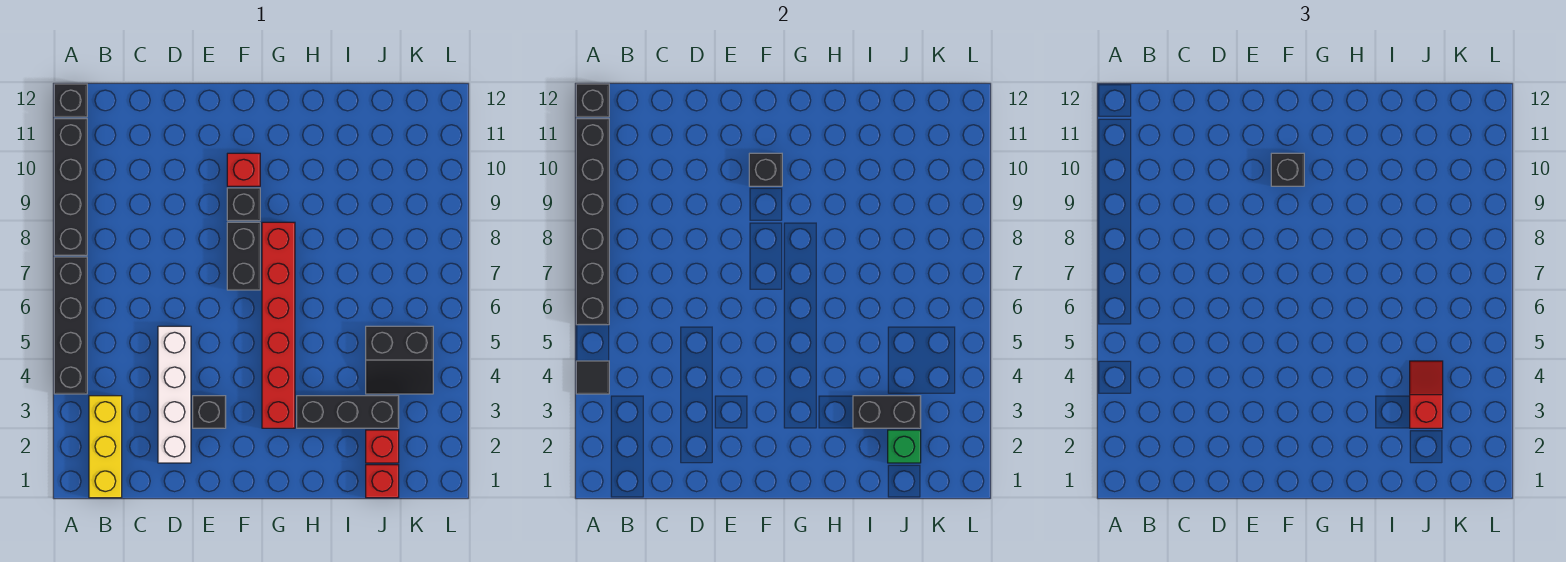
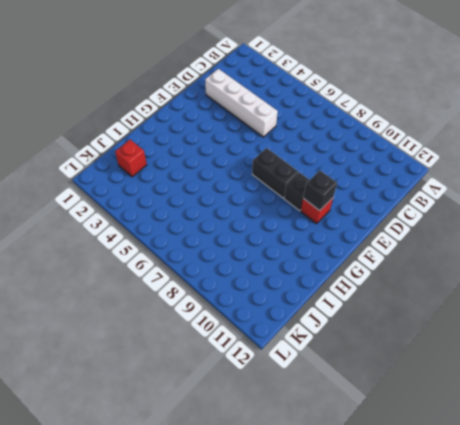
none -> black brick A4:A7 level 1
none -> black brick A8:A11 level 1
none -> black brick A12 level 1

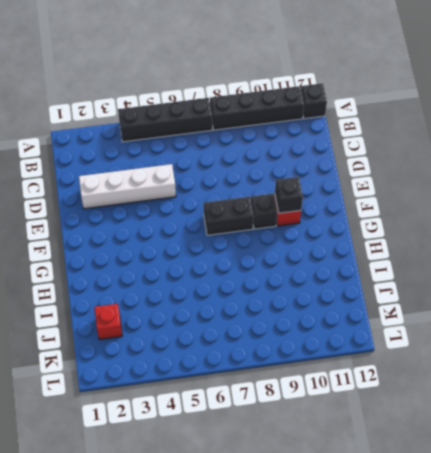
none -> yellow brick B1:B3 level 1
none -> black brick E3 level 1
none -> red brick G3:G8 level 1

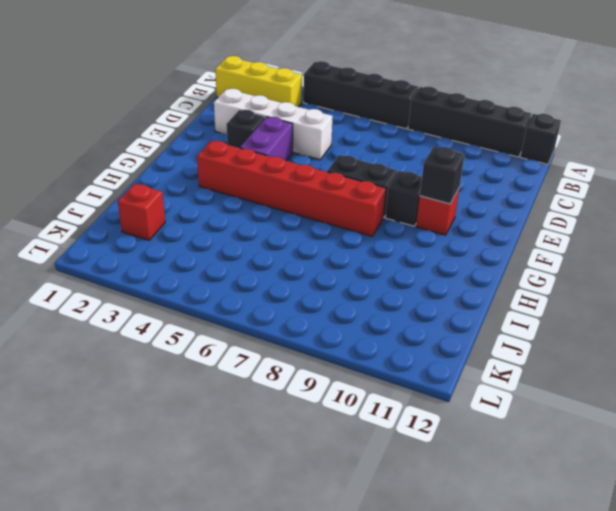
purple brick E4:F4 level 1 -> none
none -> black brick H3:J3 level 1
none -> red brick J1 level 1
none -> black slope J4:K5 level 1 top 5

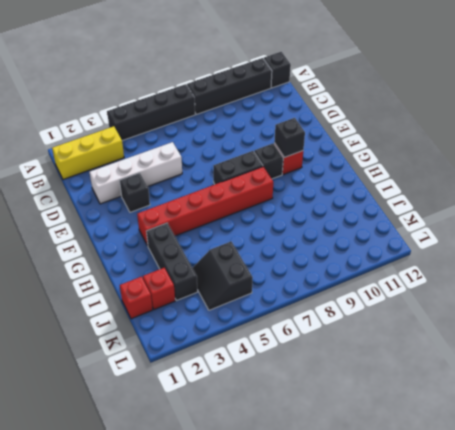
none -> black tile A4 level 2
none -> black brick A6:A11 level 2
none -> black brick A12 level 2

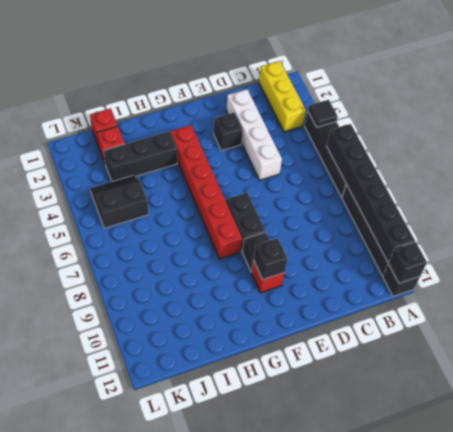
none -> black brick I3:J3 level 2
none -> green brick J2 level 2
none -> black brick F10 level 3

